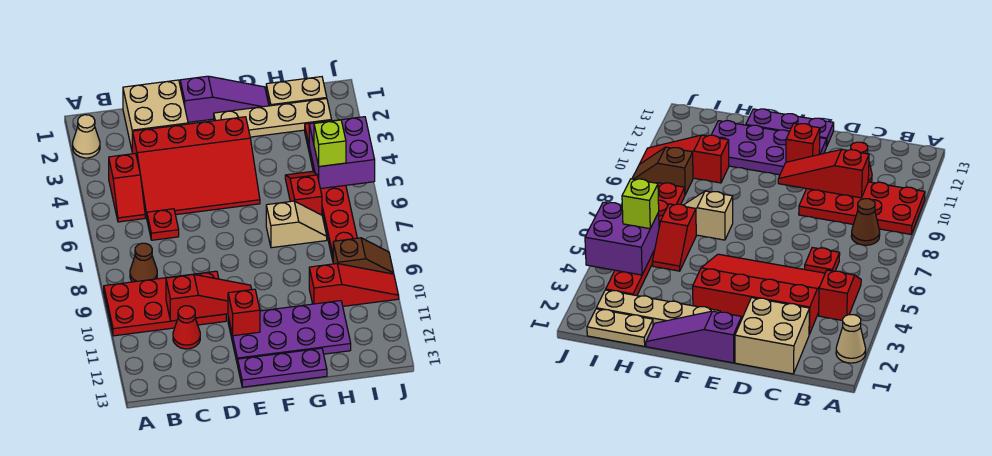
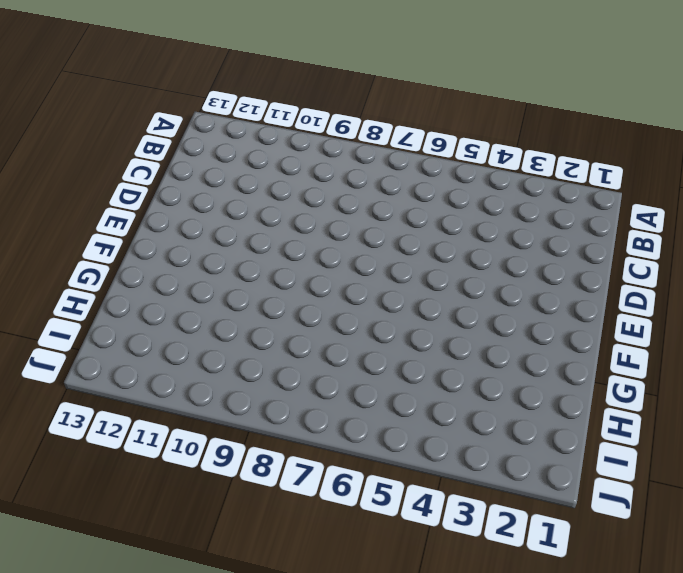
none -> tan cone A2 level 1
none -> red plate A9:D10 level 1
none -> red slope B4:B5 level 1 top 4

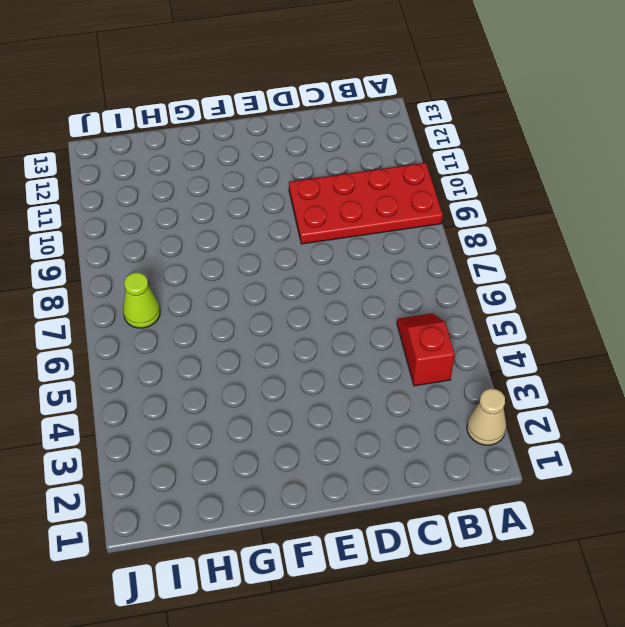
lime cone I7 level 1 -> red plate I3:I8 level 1
none -> brown cone B8 level 1
none -> tan brick C1:D2 level 1
none -> red slope C3:F5 level 1 top 3

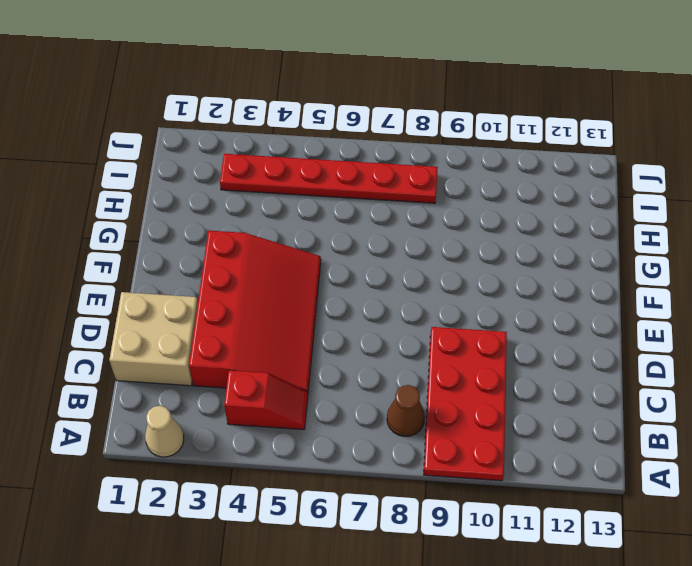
none -> red plate C6 level 1
none -> red cone C11 level 1
none -> purple slope E1:G1 level 1 top E

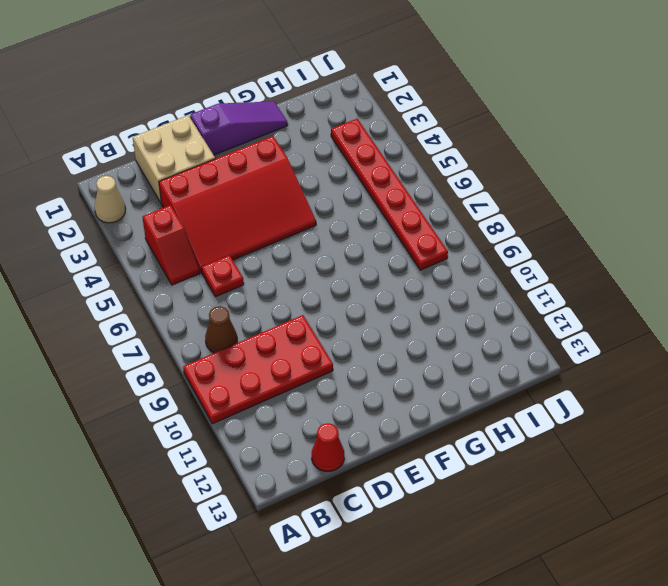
red cone C13 level 1 -> red cone C11 level 1
none -> purple plate E11:H12 level 1
none -> purple plate E13:G13 level 1
none -> tan plate F2:I2 level 1

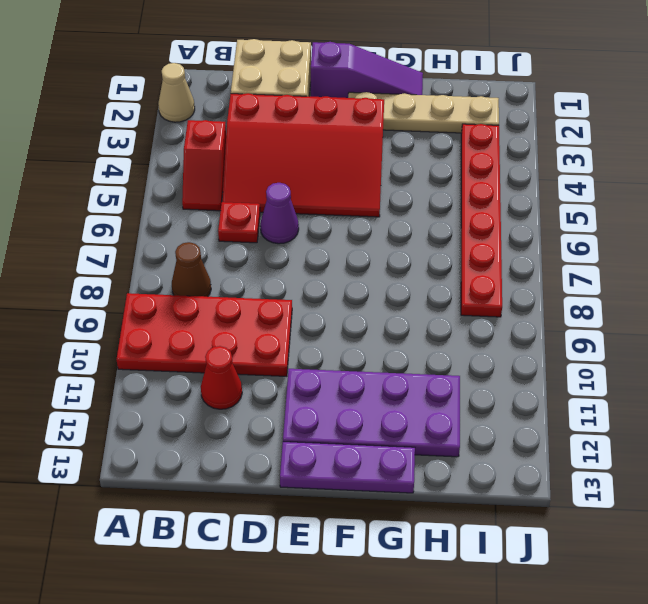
purple cone D6 level 1 -> none
none -> tan slope G7:H7 level 1 top G
none -> tan plate H1:I1 level 1
none -> red slope H5:H6 level 1 top 6

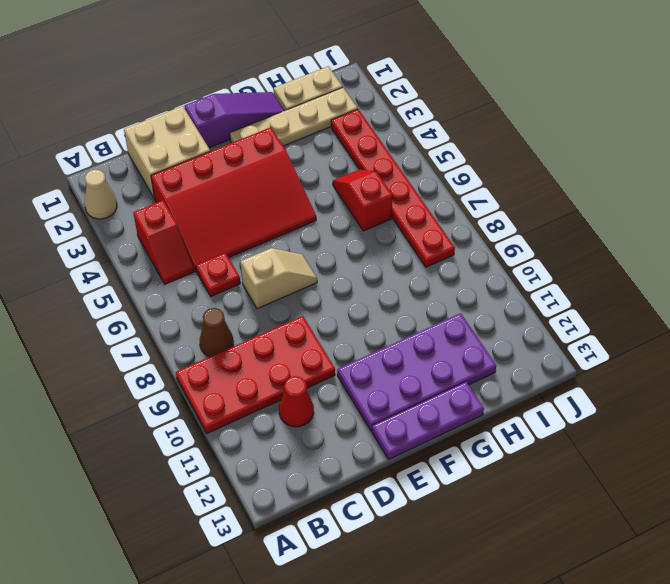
tan slope D7:E7 level 1 top D -> tan slope G7:H7 level 1 top G
none -> red slope H10:J10 level 1 top H
none -> brown slope I9:J9 level 1 top I
none -> red slope C10:E10 level 2 top C

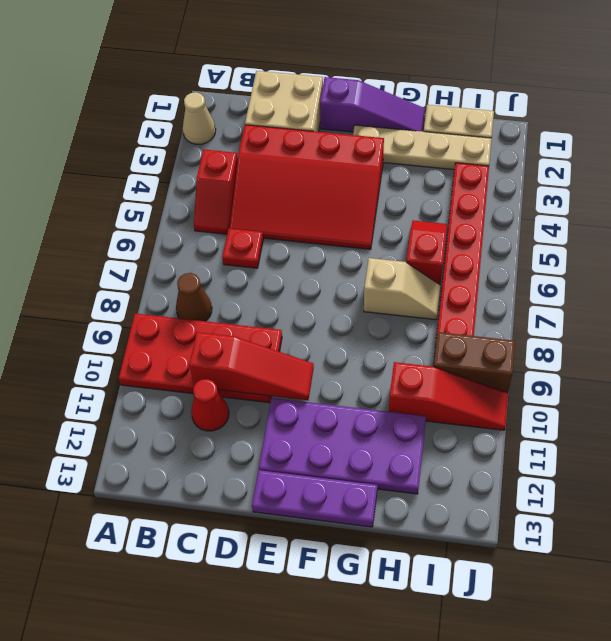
brown brick I9:J9 level 1 -> brown slope I9:J9 level 1 top I
none -> red brick E11 level 2
none -> purple brick I4:J5 level 2
none -> lime brick I5 level 3

